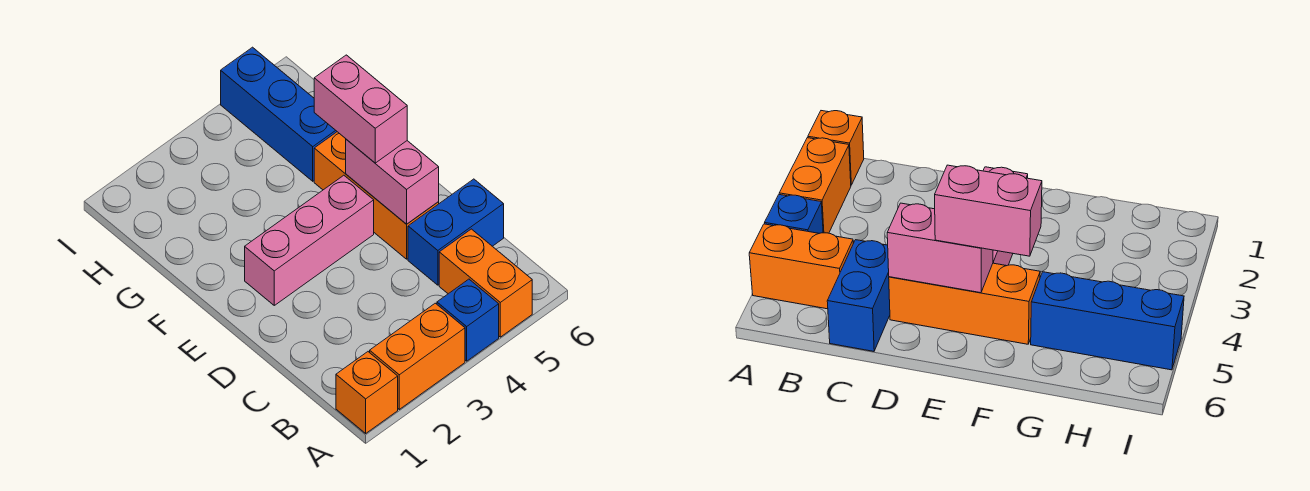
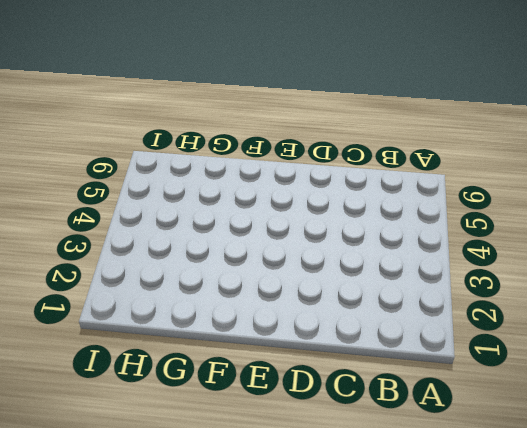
none -> orange brick A1 level 1
none -> orange brick A2:A3 level 1

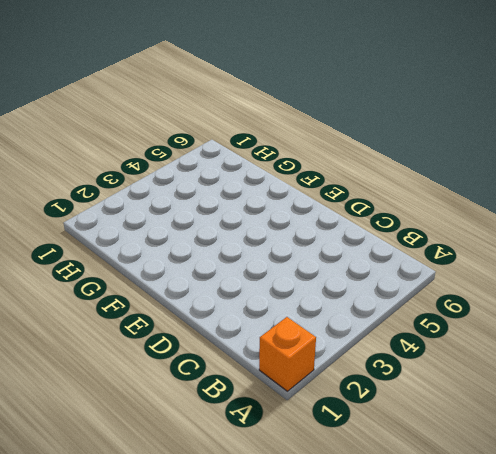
none -> orange brick A2:A3 level 1
none -> blue brick A4 level 1

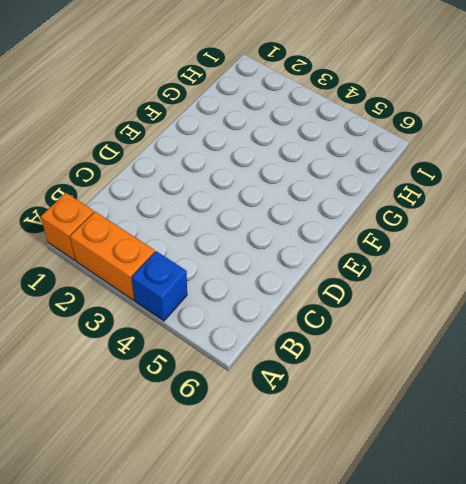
none -> orange brick A5:B5 level 1
none -> blue brick C5:C6 level 1

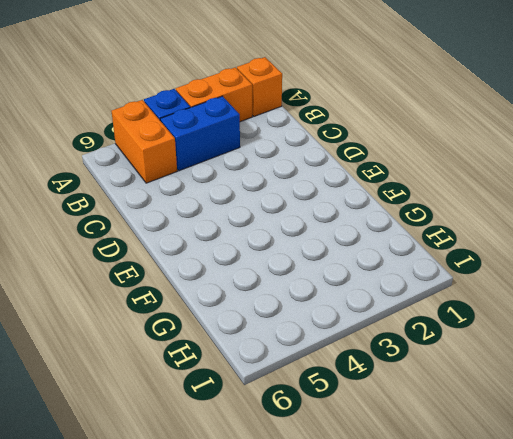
blue brick B3:B4 level 1 -> blue brick C5:C6 level 1
none -> orange brick D5:F5 level 1
none -> pink brick E2:E4 level 1

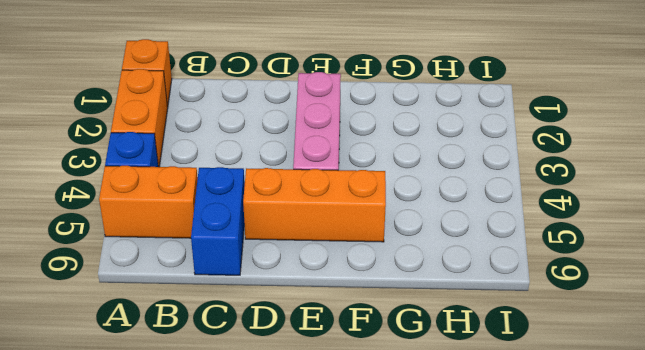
none -> blue brick G5:I5 level 1
none -> pink brick D5:E5 level 2

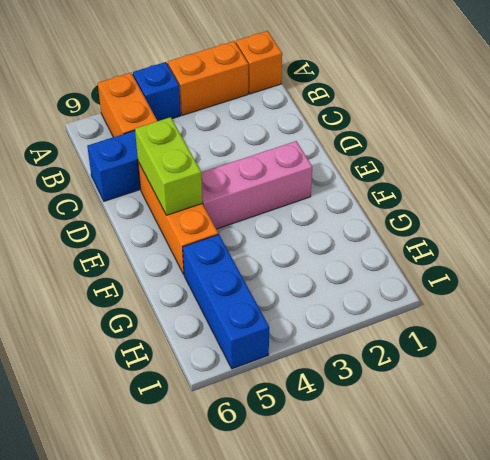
lime brick D5:E5 level 2 -> pink brick D5:E5 level 2
none -> pink brick E5:F5 level 3

